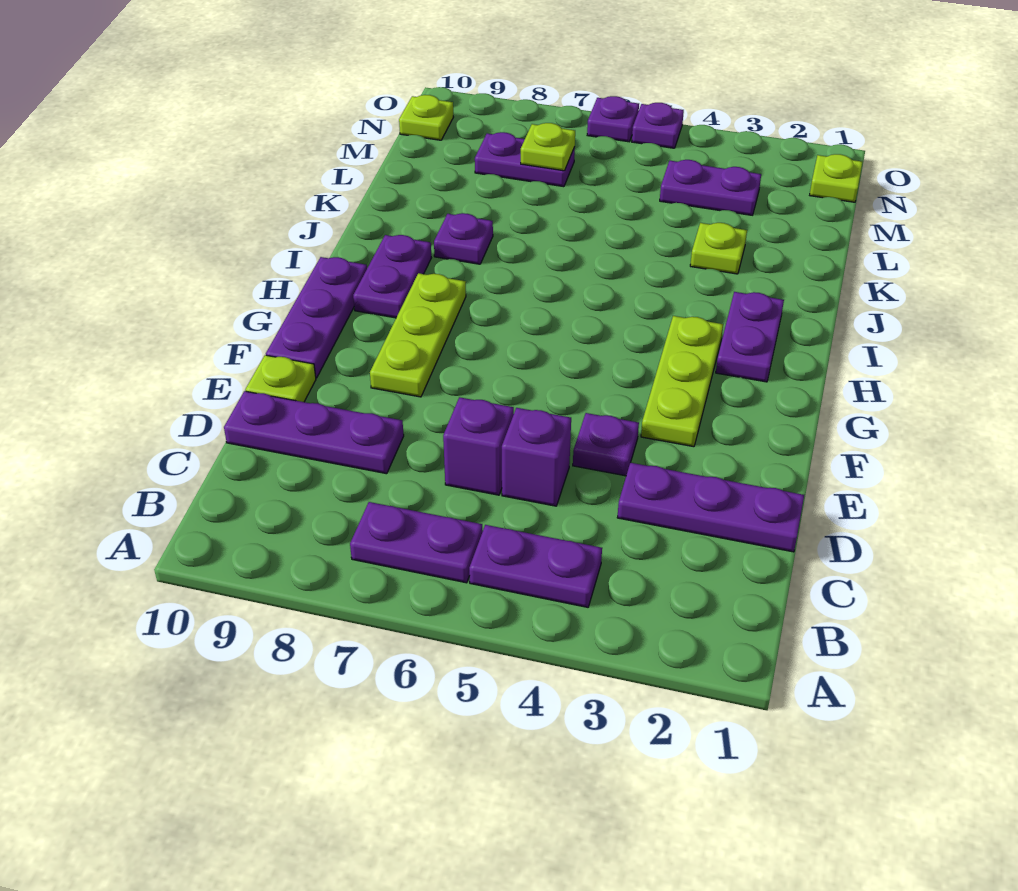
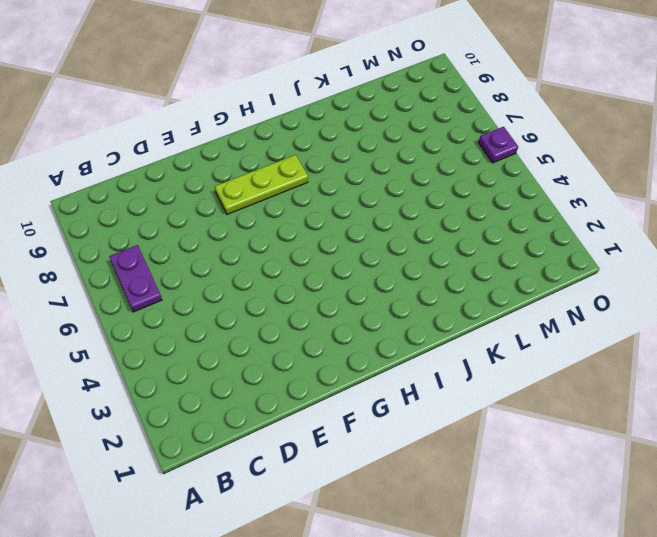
none -> purple plate B4:B5 level 1
none -> purple plate D1:D3 level 1
none -> purple brick D5 level 1

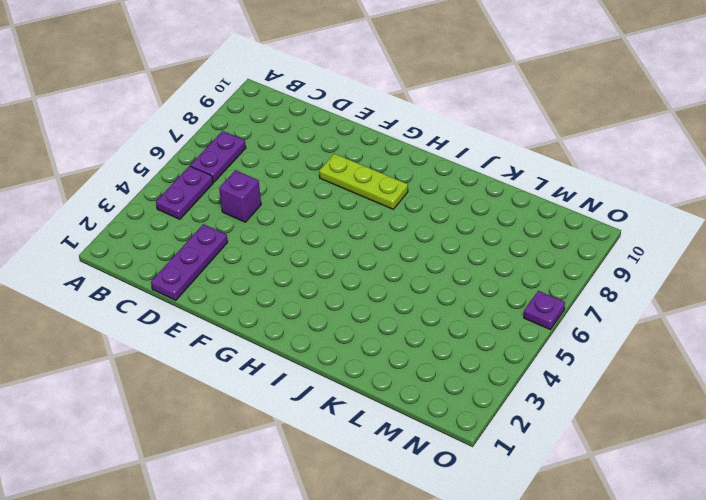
none -> purple brick D6 level 1
none -> purple plate D8:D10 level 1
none -> purple plate E4 level 1

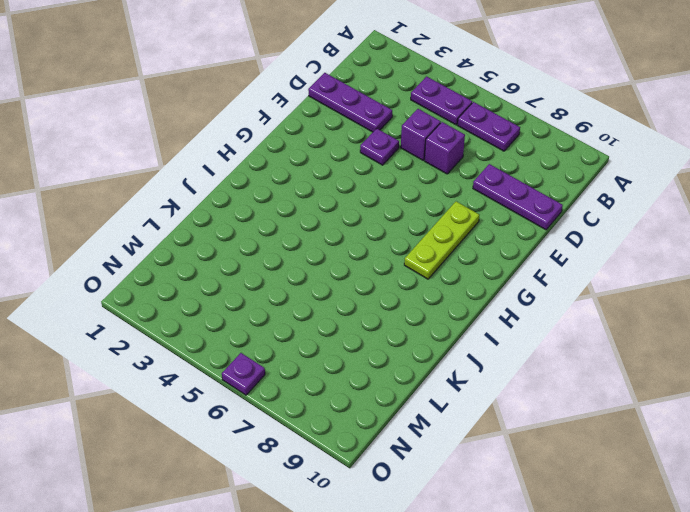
none -> lime plate E10 level 1
none -> lime plate F3:H3 level 1
none -> purple plate F10:H10 level 1

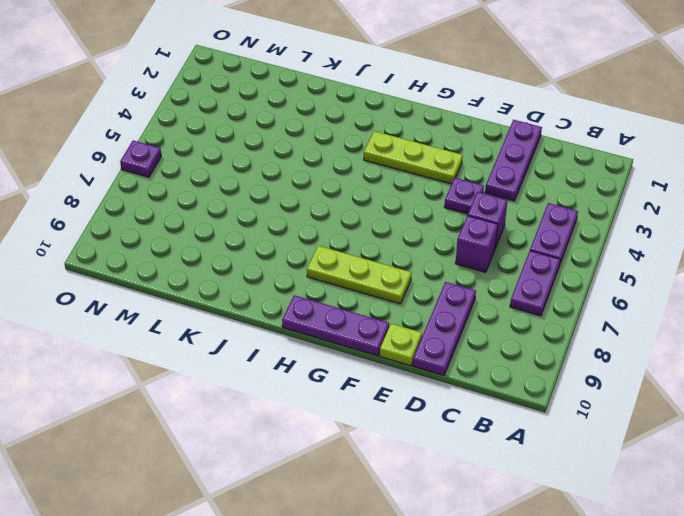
none -> purple plate H2:I2 level 1
none -> purple plate H9:I9 level 1
none -> purple plate J8 level 1

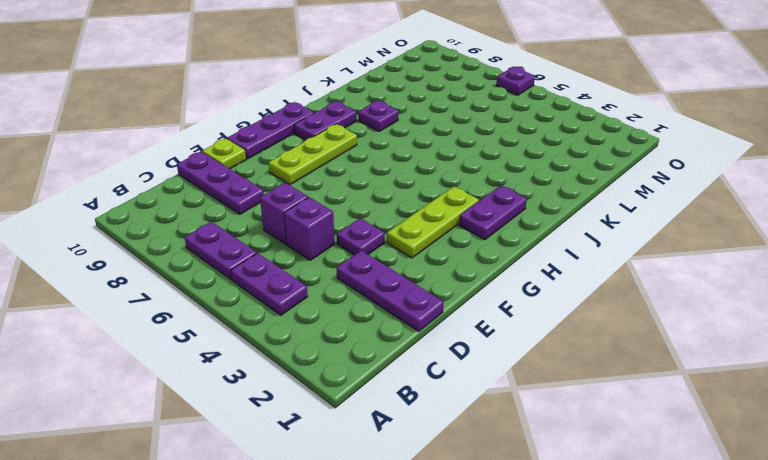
none -> lime plate K3 level 1
none -> purple plate M3:M4 level 1
none -> purple plate M7:M8 level 1

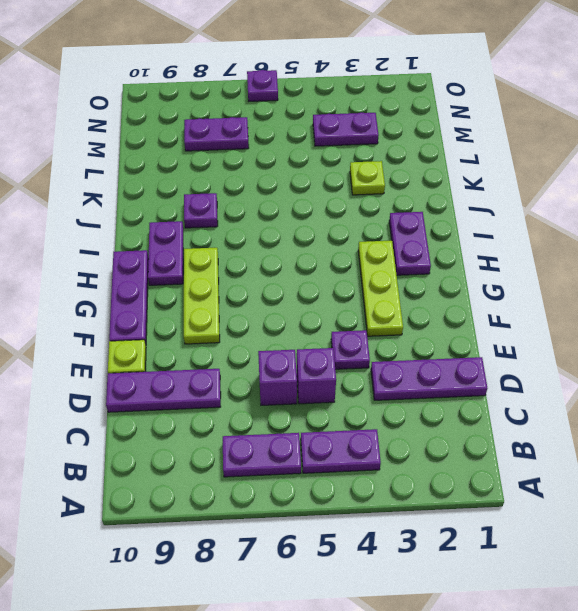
none -> lime plate N1 level 1
none -> lime plate N10 level 1
none -> purple plate O5 level 1

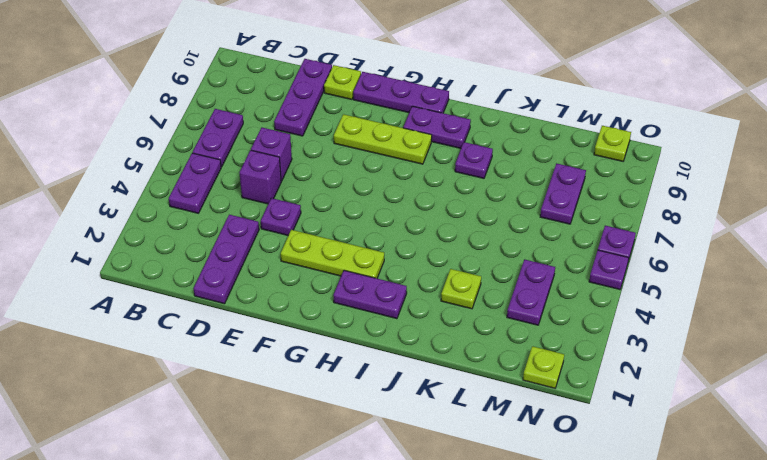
none -> lime plate M7 level 2

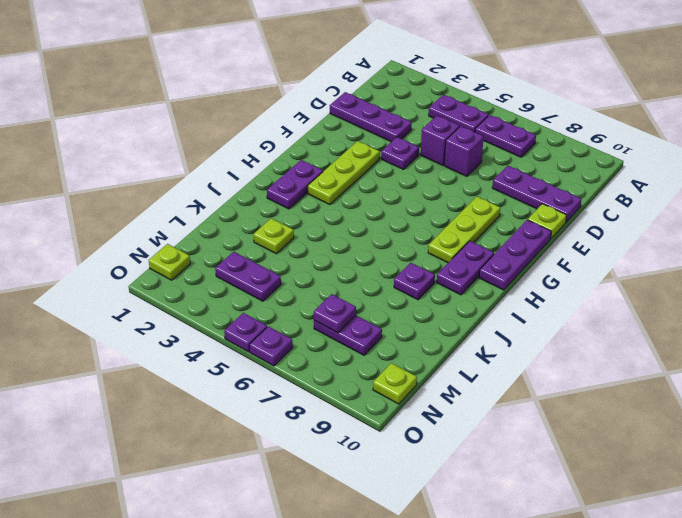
purple plate M7 level 2 -> lime plate M7 level 2

